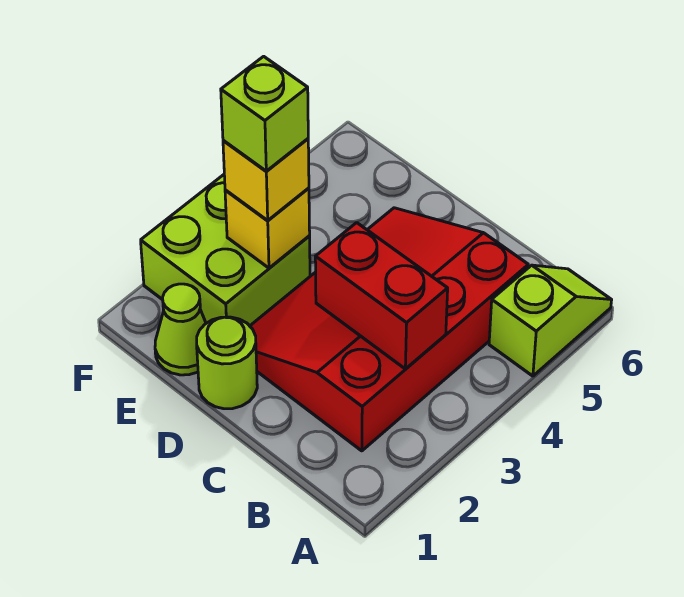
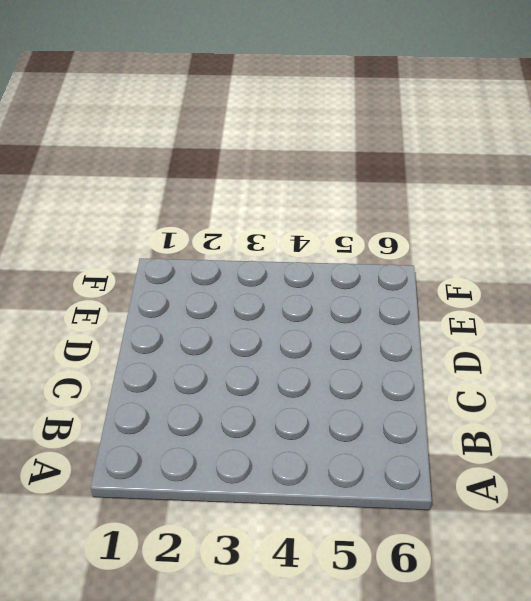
none -> lime slope A5:A6 level 1 top 5
none -> red slope B2:D5 level 1 top B

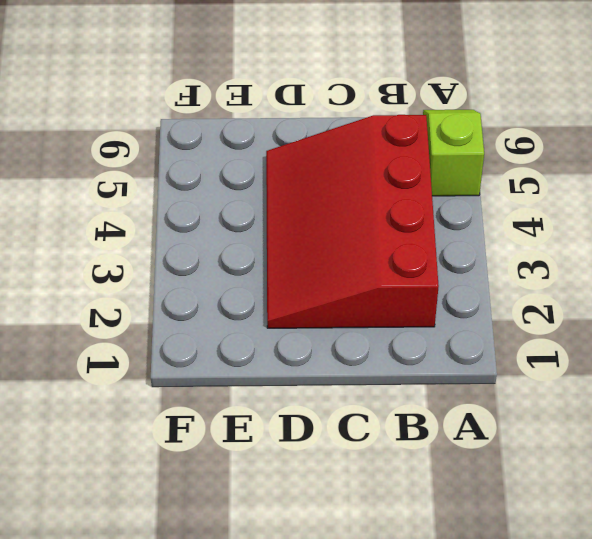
none -> lime round brick D1 level 1
none -> lime cone E1 level 1

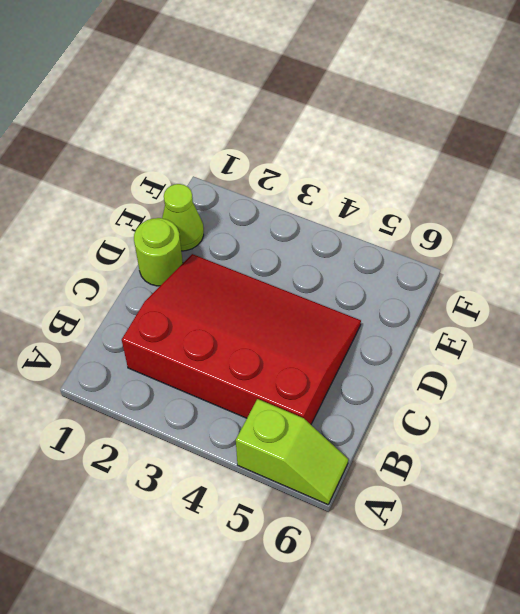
none -> lime brick E2:F3 level 1
none -> red brick B3:C3 level 2

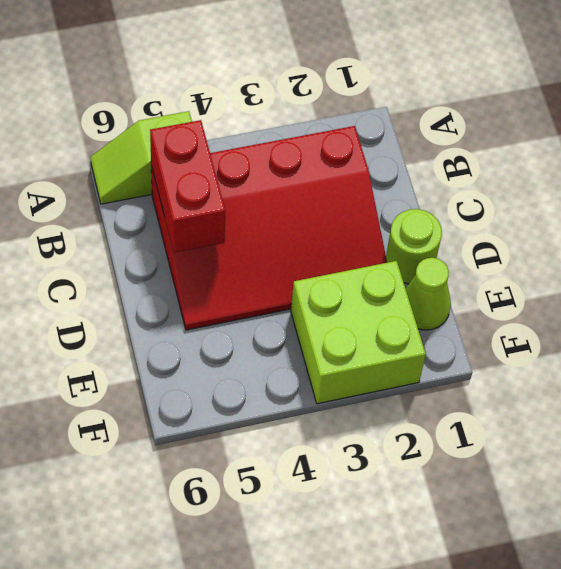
red brick B5:C5 level 2 -> red brick B3:C3 level 2
none -> yellow brick E3 level 2
none -> yellow brick E3 level 3

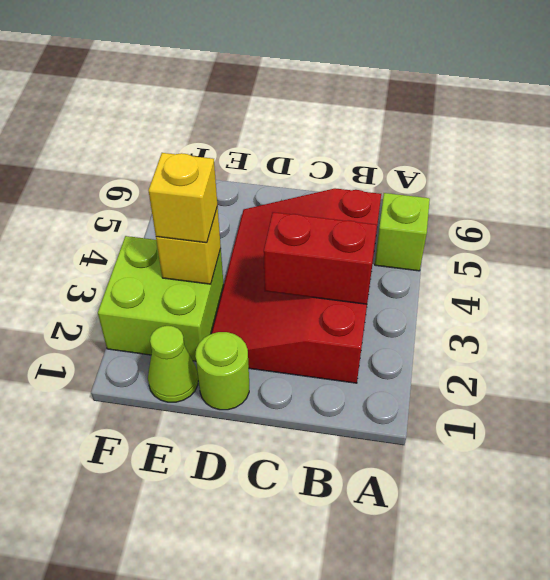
none -> lime brick E3 level 4

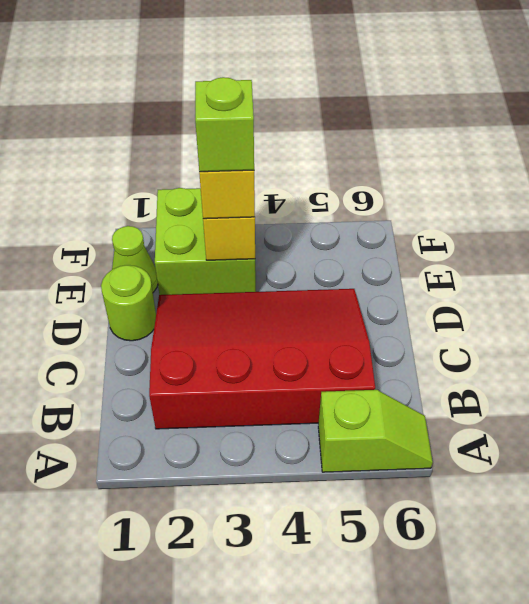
none -> red brick B3:C3 level 2

